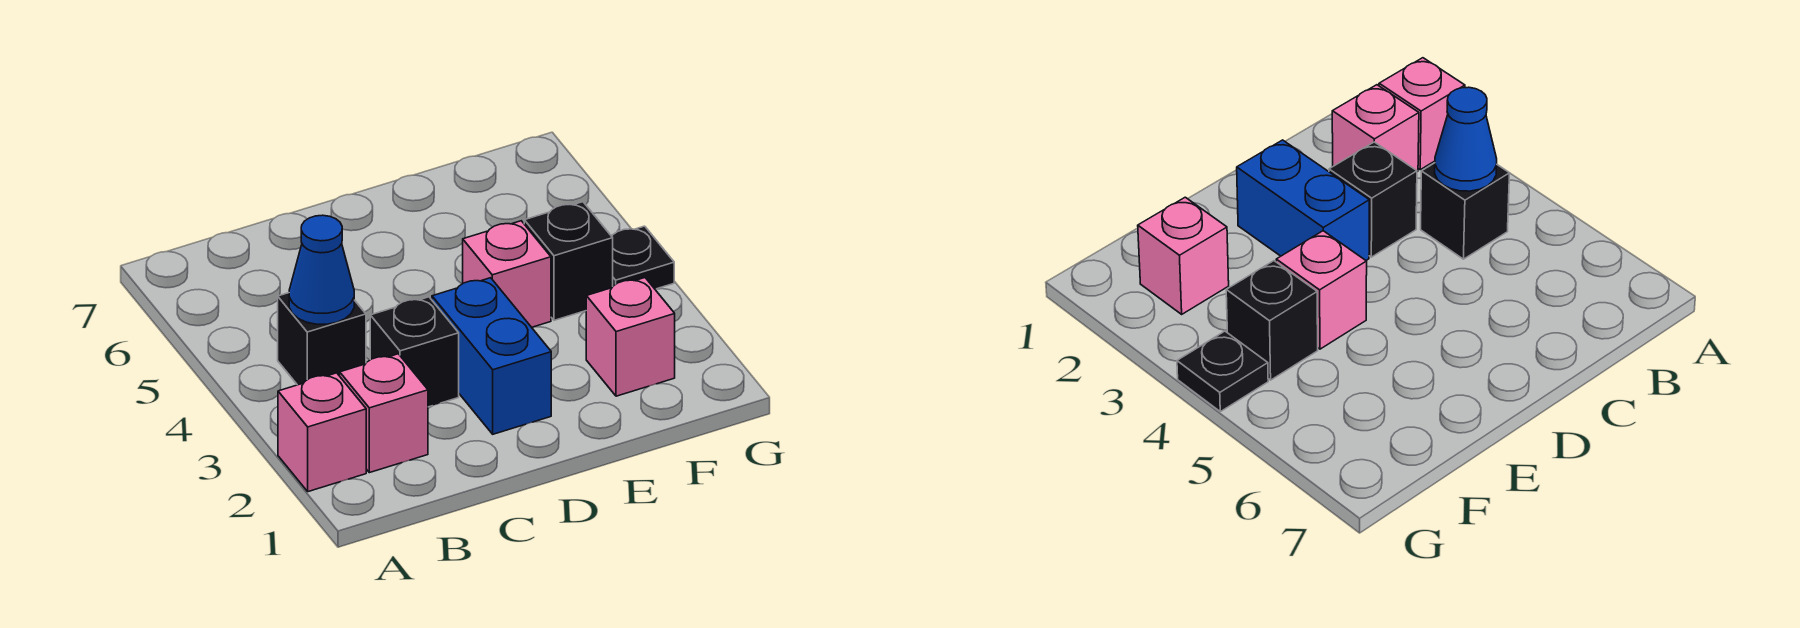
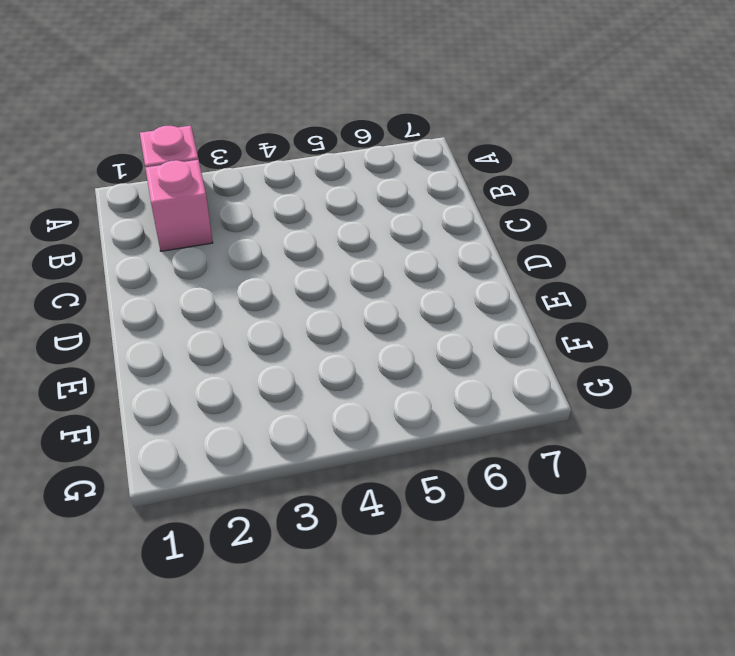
none -> black brick B4 level 1
none -> black brick C3 level 1

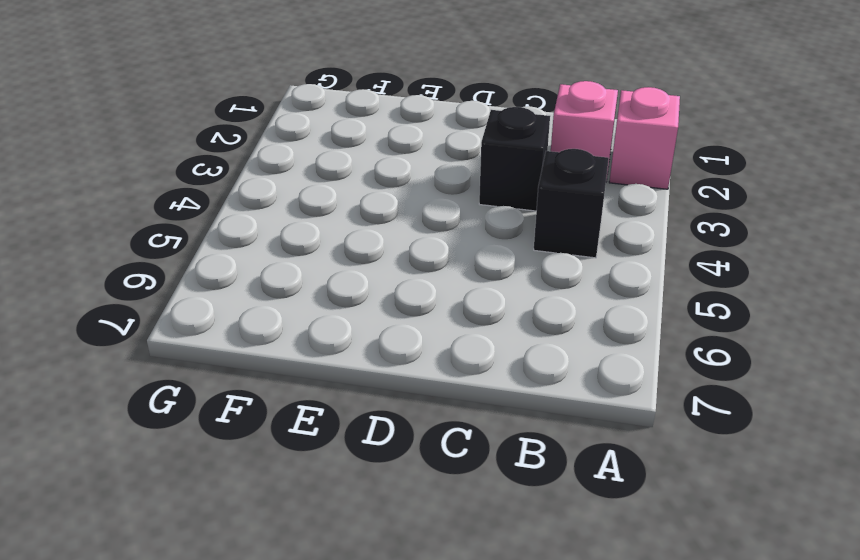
none -> blue brick D2:D3 level 1
none -> pink brick E4 level 1

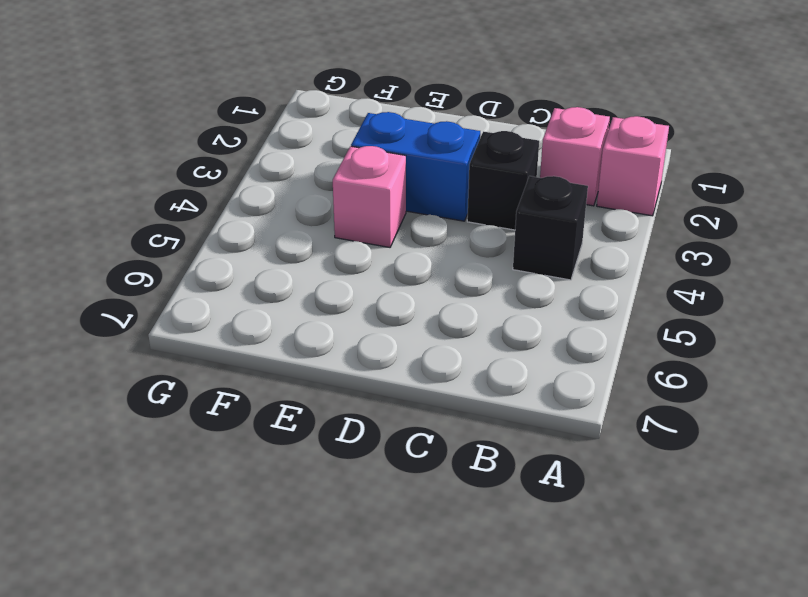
blue brick D3:E3 level 1 -> blue brick D2:D3 level 1
none -> pink brick F2 level 1
none -> black brick F4 level 1

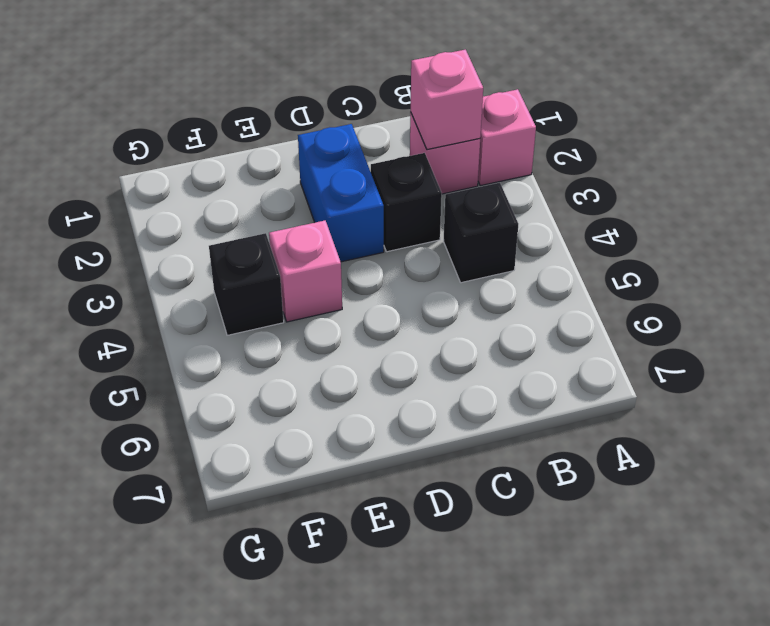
pink brick B2 level 2 -> pink brick F2 level 1
none -> black plate G4 level 1
none -> blue cone B4 level 2

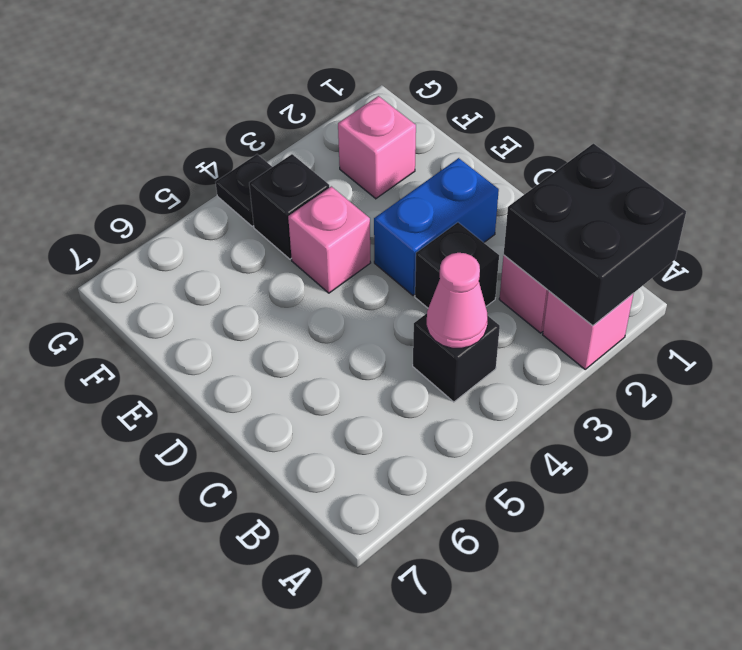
black brick A1:B2 level 2 -> none
pink cone B4 level 2 -> blue cone B4 level 2

